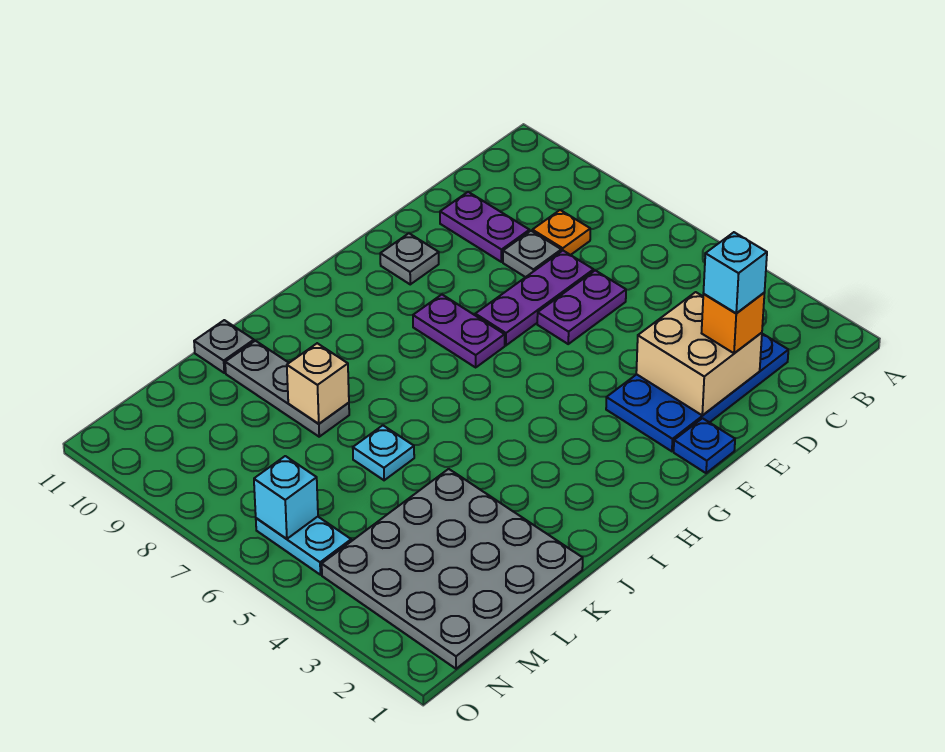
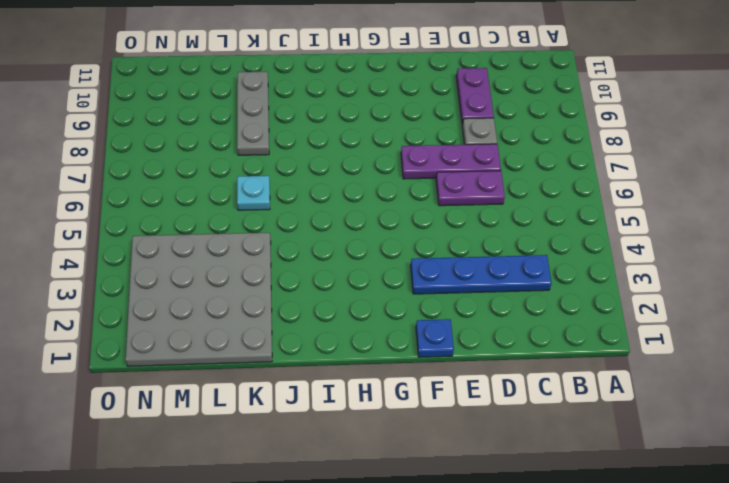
blue plate C3:F3 level 1 -> blue plate C2:F3 level 1
none -> orange plate C8 level 1
none -> grey plate F10 level 1
none -> purple plate G7:G8 level 1

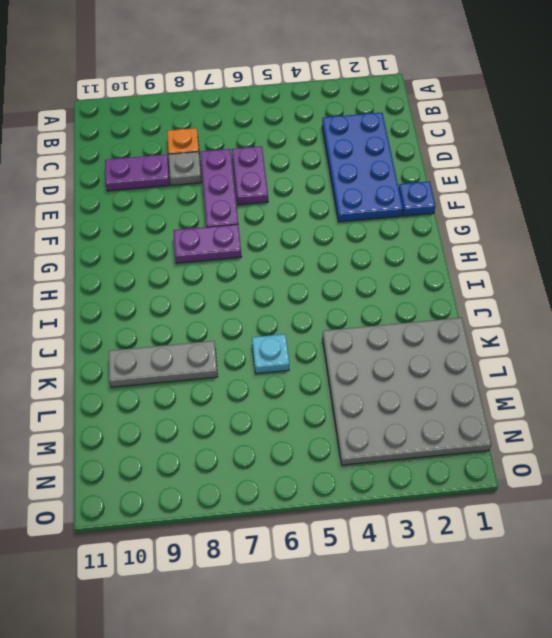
none -> grey plate F10 level 1
none -> grey plate K11 level 1
none -> cyan plate N5:N6 level 1

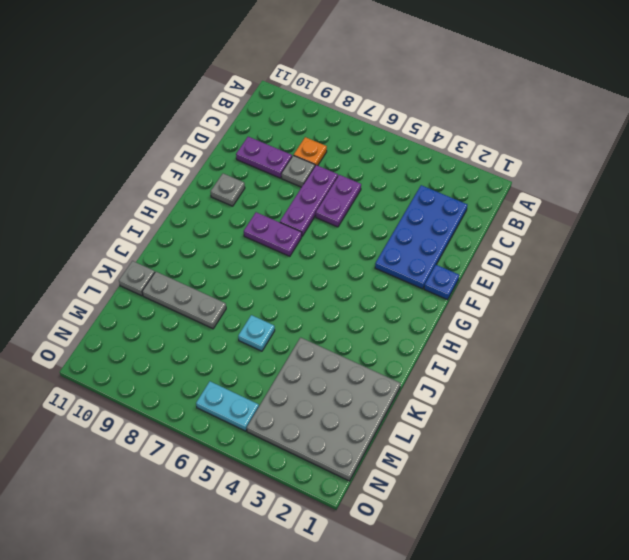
none -> tan brick D2:E3 level 2
none -> tan brick K8 level 2
none -> cyan brick N6 level 2

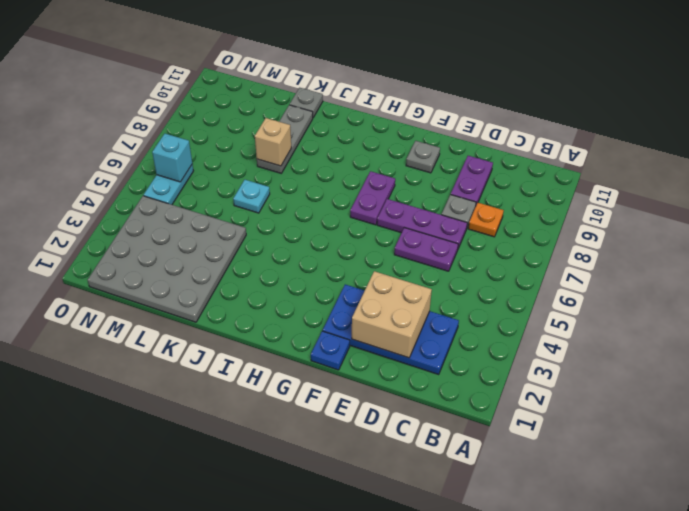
none -> orange brick D2 level 3
none -> cyan brick D2 level 4

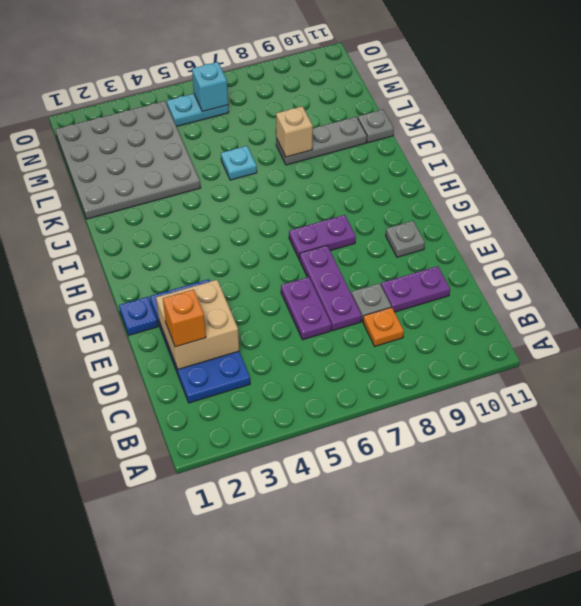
none -> cyan brick D2 level 4

